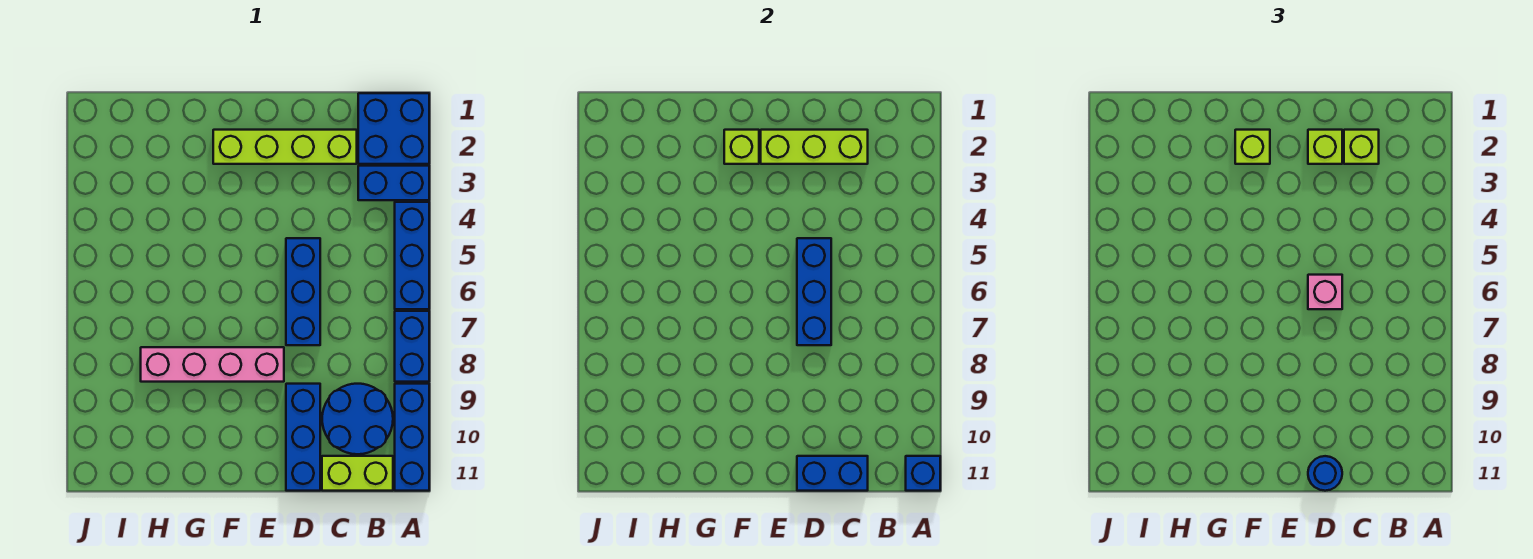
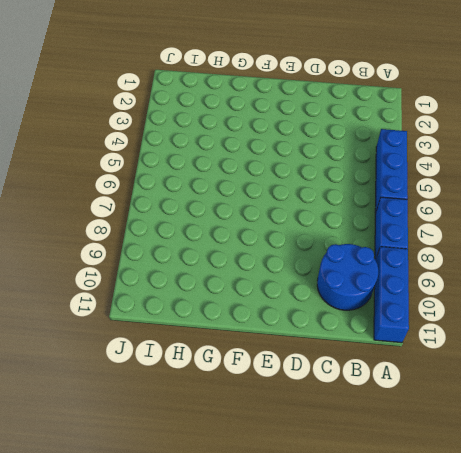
none -> blue brick A1:B2 level 1
none -> blue brick A3:B3 level 1
none -> lime brick B11:C11 level 1

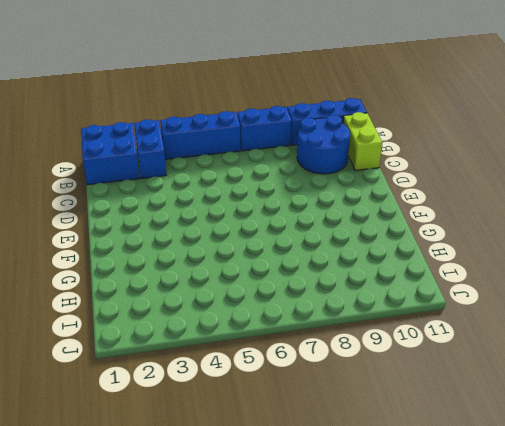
none -> lime brick C2:F2 level 1
none -> blue brick D5:D7 level 1
none -> blue brick D9:D11 level 1

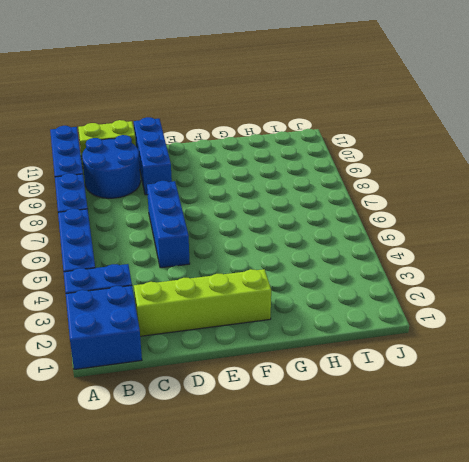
none -> pink brick E8:H8 level 1
none -> blue brick A11 level 2
none -> lime brick C2:E2 level 2

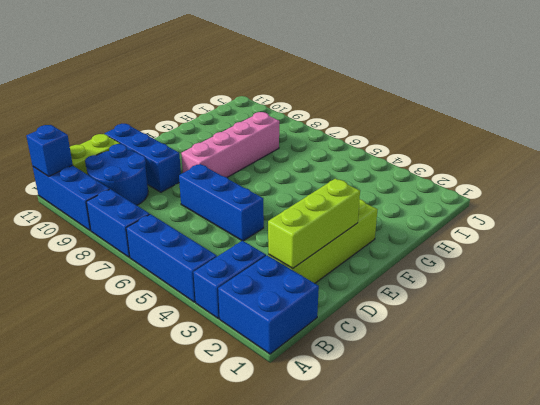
none -> blue brick C11:D11 level 2
none -> blue brick D5:D7 level 2
none -> lime brick F2 level 2

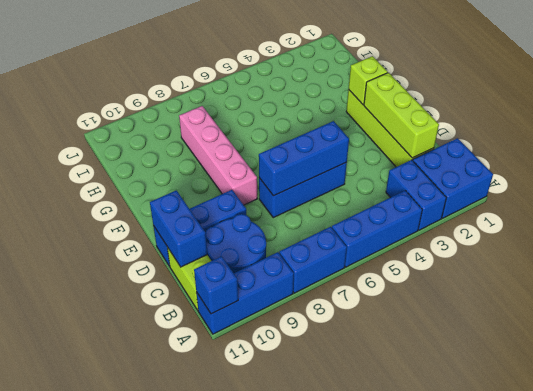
none -> lime brick C2 level 3
none -> lime brick D2 level 3
none -> pink brick D6 level 3

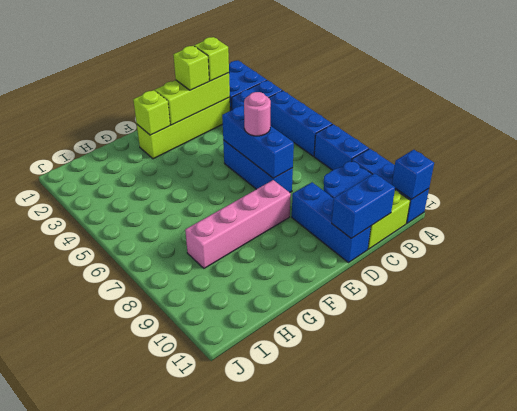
pink round brick D6 level 3 -> pink brick D6 level 3
none -> blue round brick D11 level 3
none -> lime brick F2 level 3

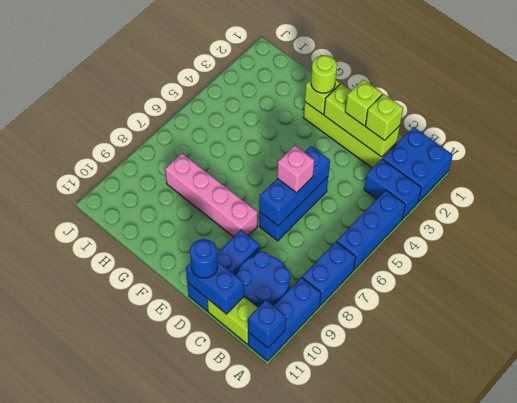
lime round brick F2 level 3 -> lime brick F2 level 3

